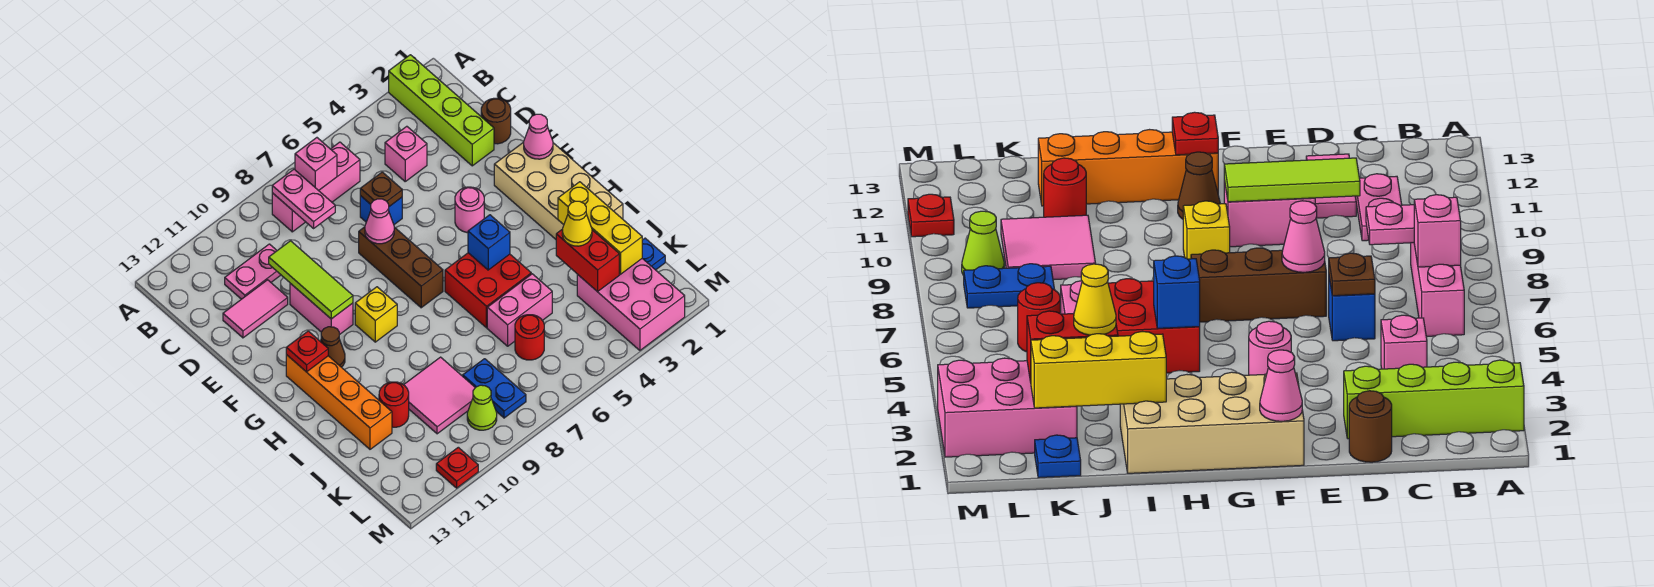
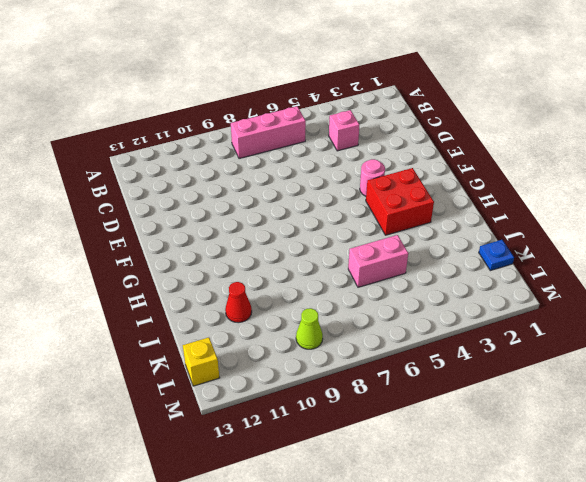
red brick G3:H4 level 1 -> red brick H5:I6 level 1
red cone J11 level 1 -> red round brick J11 level 1
yellow brick L13 level 1 -> yellow brick G9 level 1
none -> lime brick A2:D2 level 1
none -> pink plate C10:C11 level 1
none -> brown round brick D1 level 1
none -> blue brick D6 level 1

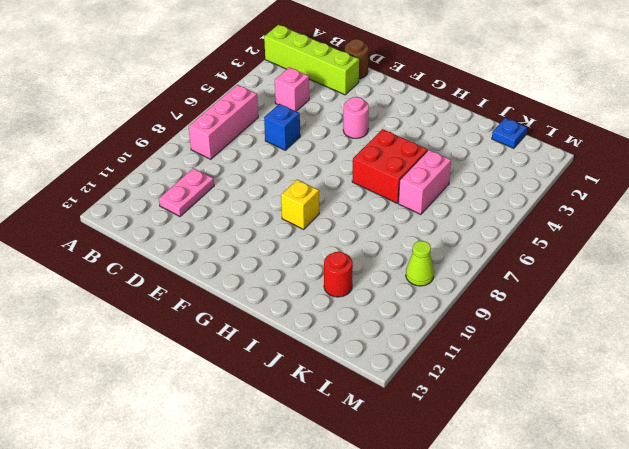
none -> pink tile D11:D12 level 1
none -> brown brick E7:G7 level 1
none -> pink brick E10:F10 level 1
none -> tan brick F1:I2 level 1

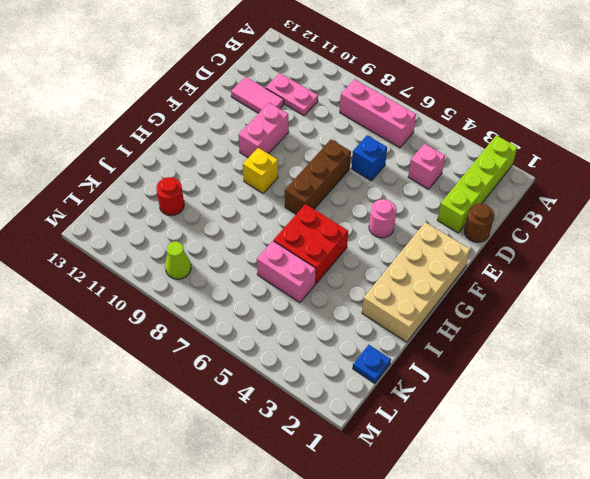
none -> brown cone G11 level 1
none -> orange brick G12:J12 level 1
none -> pink tile J9:K10 level 1
none -> pink brick K2:M3 level 1

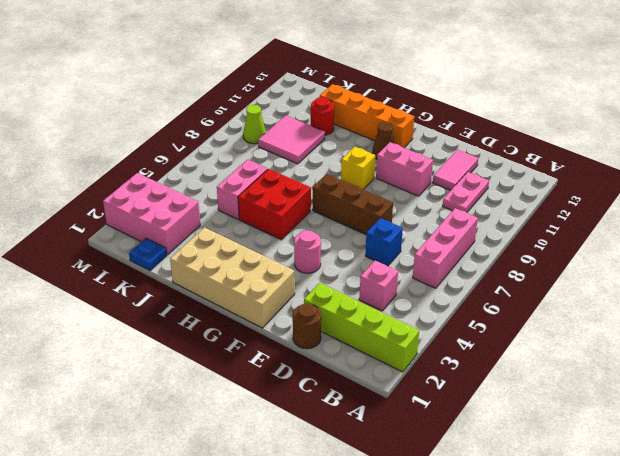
none -> red round brick K6 level 1
none -> blue plate K8:L8 level 1
none -> red plate M11 level 1
none -> pink brick B7 level 2

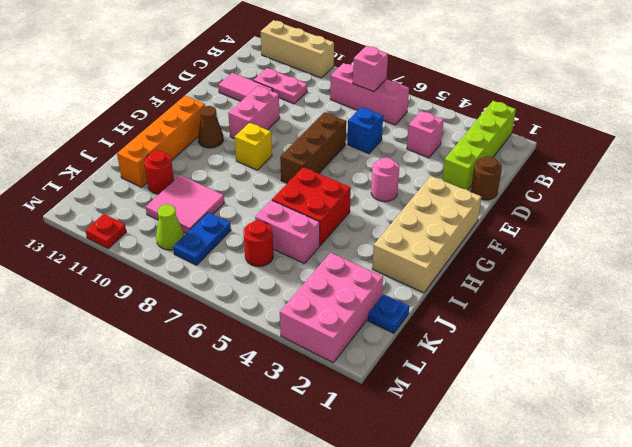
tan brick A10:A12 level 1 -> none
none -> pink plate B8:C8 level 2
none -> brown plate D6 level 2
none -> lime tile D10:F10 level 2
none -> pink cone E7 level 2

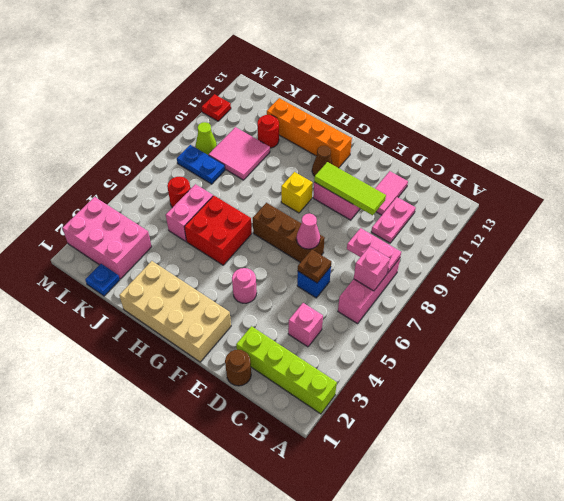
none -> pink cone F1 level 2
none -> red plate G12 level 2
none -> blue brick H5 level 2
none -> yellow brick I2:K2 level 2

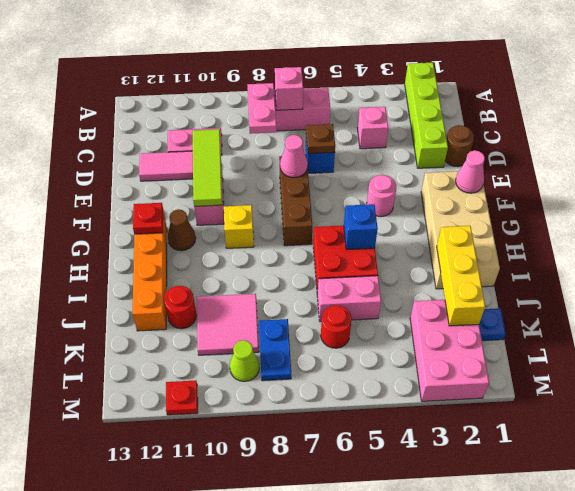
none -> red brick J3:K3 level 2
none -> yellow cone J3 level 3

